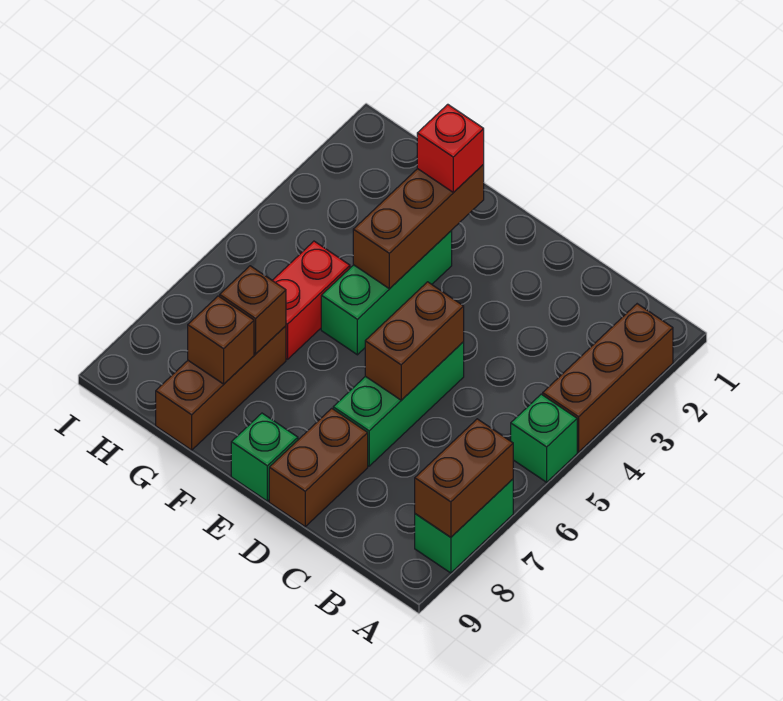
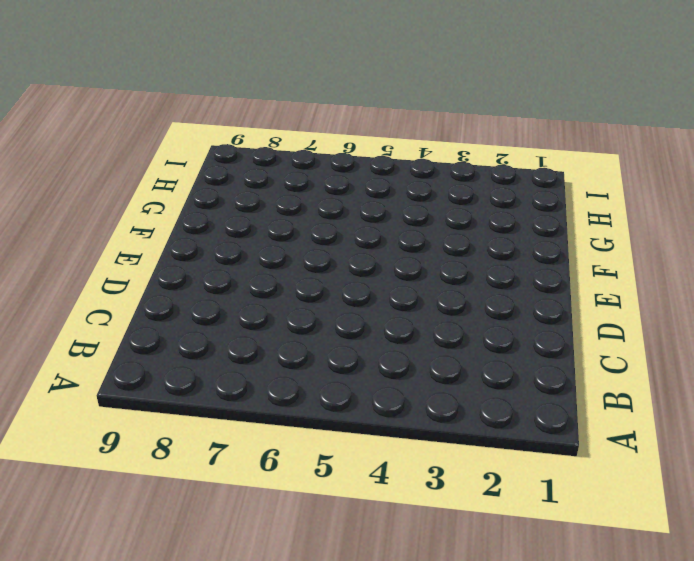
none -> brown brick A2:A4 level 1
none -> green brick A5 level 1
none -> green brick A7:A8 level 1

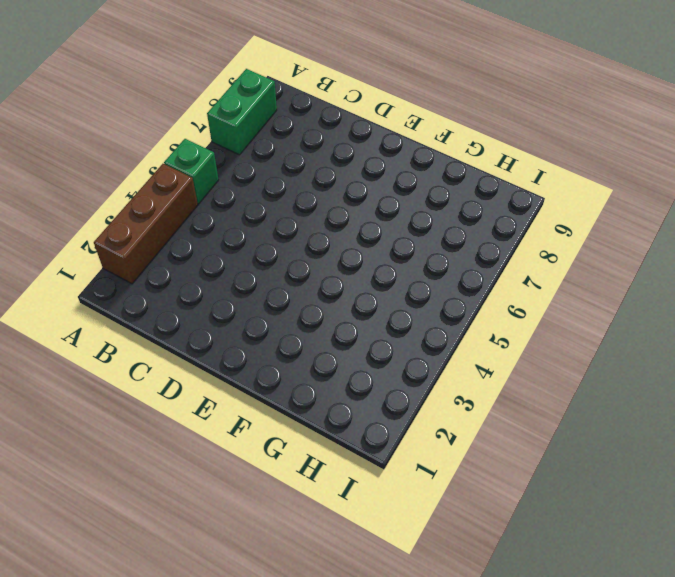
none -> green brick D5:D7 level 1
none -> brown brick D8:D9 level 1
none -> green brick E9 level 1

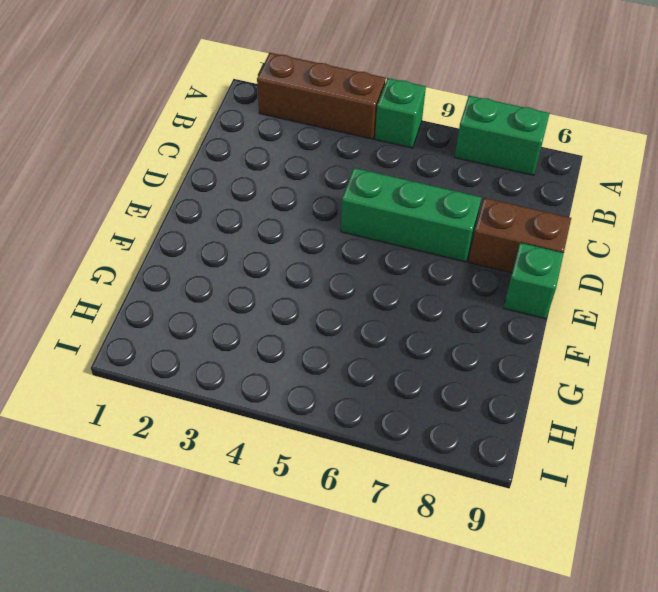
none -> green brick F3:F5 level 1
none -> red brick G5:G6 level 1
none -> brown brick G7:G9 level 1

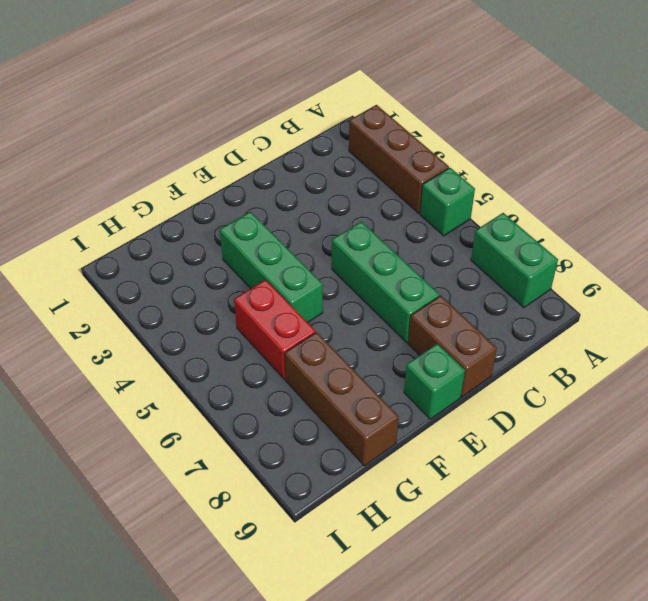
none -> brown brick A7:A8 level 2
none -> brown brick D5:D6 level 2
none -> brown brick F2:F4 level 2

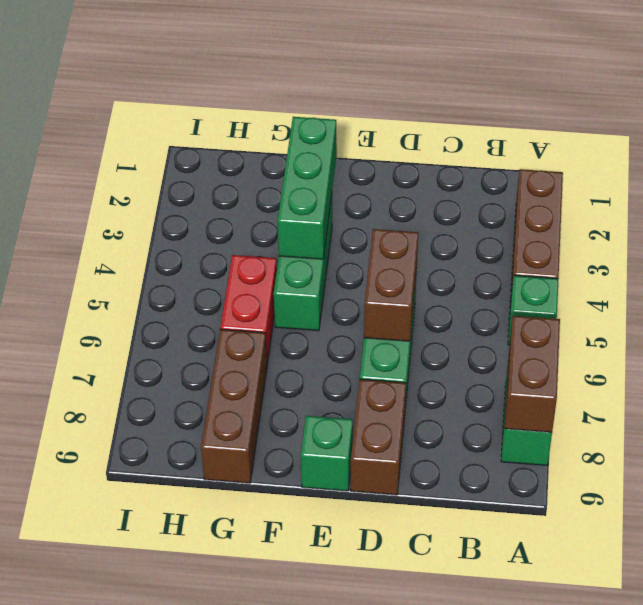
green brick F2:F4 level 2 -> brown brick F2:F4 level 2
none -> brown brick G7 level 2
none -> brown brick G8 level 2
none -> red brick F2 level 3

